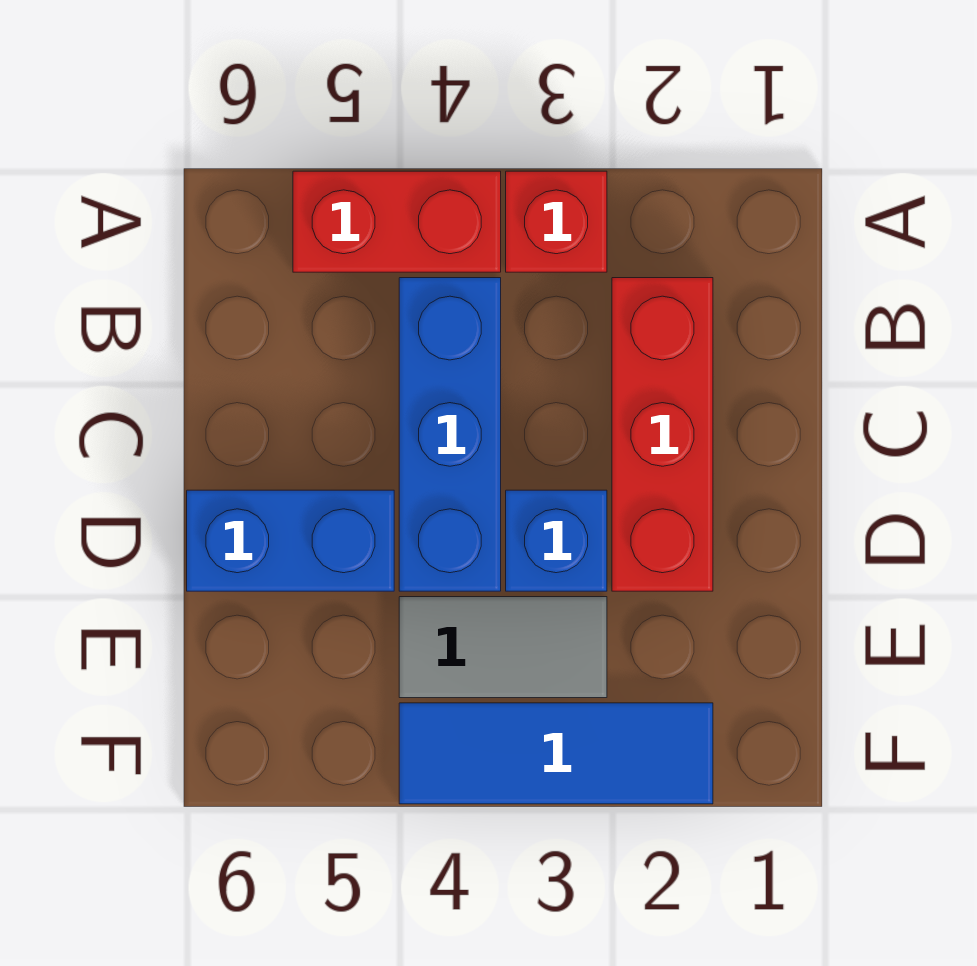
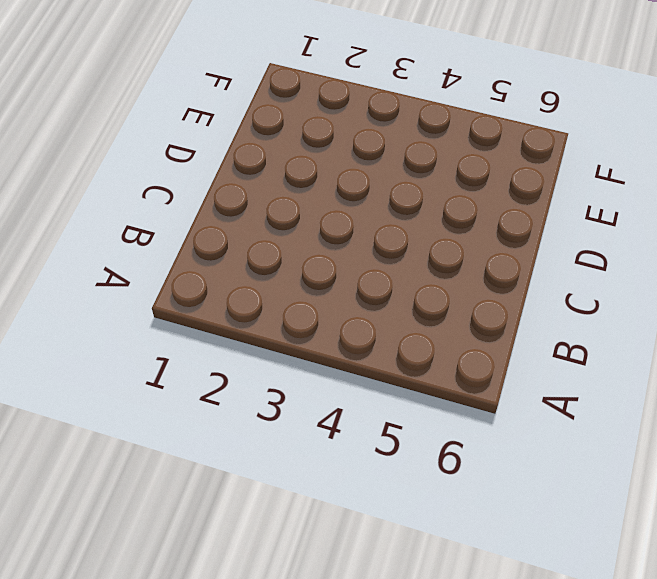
none -> red brick A3 level 1
none -> red brick A4:A5 level 1

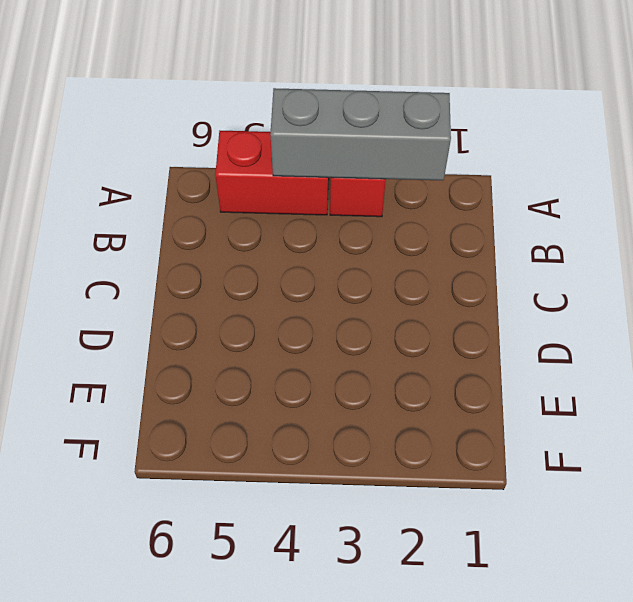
grey brick A2:A4 level 2 -> none
none -> red brick B2:D2 level 1
none -> blue brick B4:D4 level 1

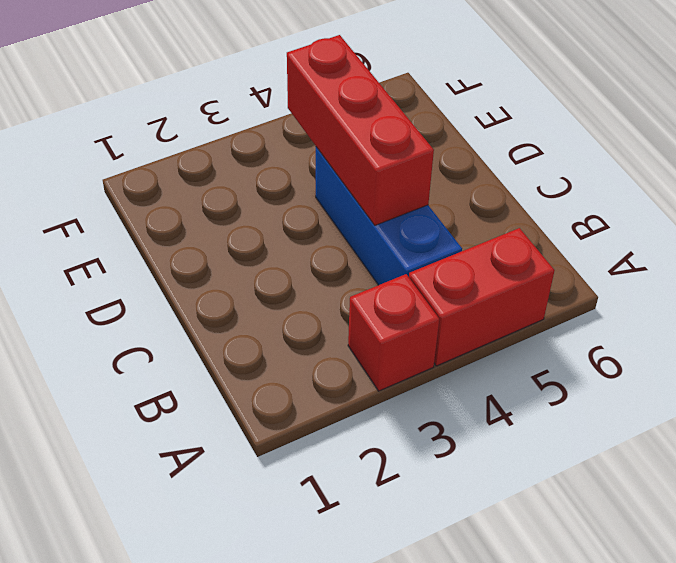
red brick C4:E4 level 2 -> red brick B2:D2 level 1
none -> blue brick D3 level 1
none -> blue brick D5:D6 level 1

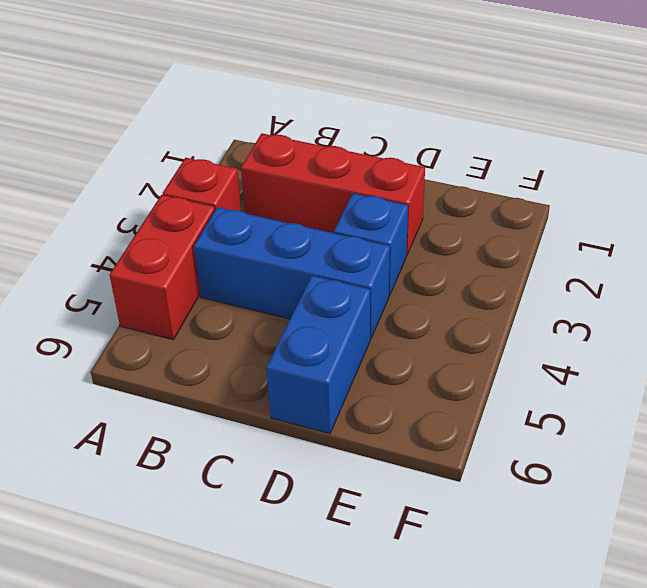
none -> grey tile E3:E4 level 1
none -> blue tile F2:F4 level 1

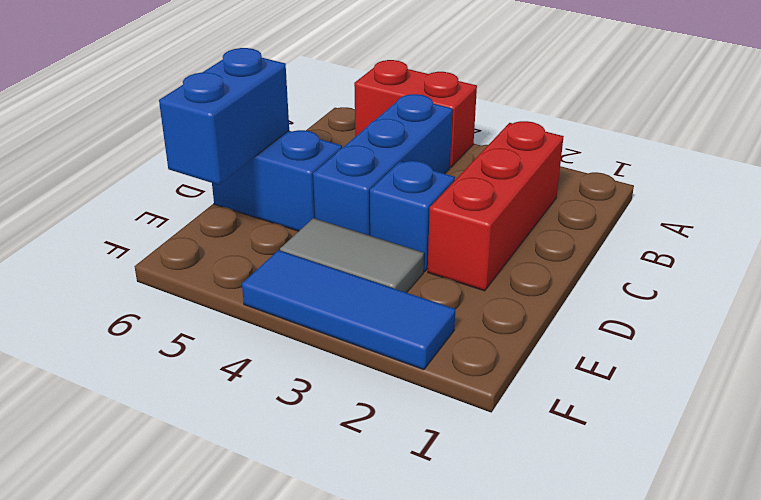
blue brick D6:E6 level 2 -> none
none -> red brick A3 level 1

